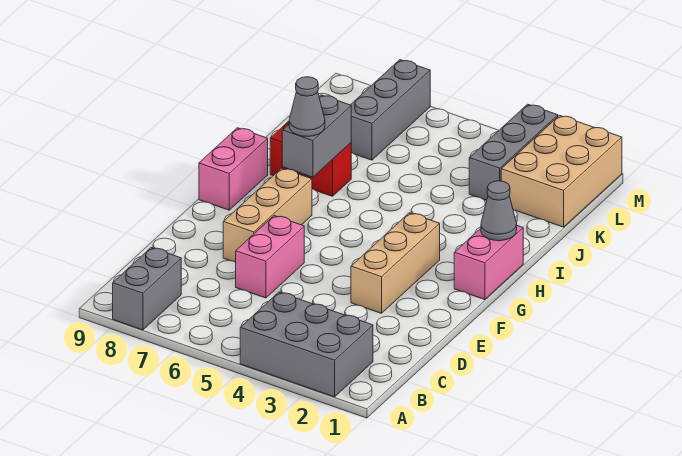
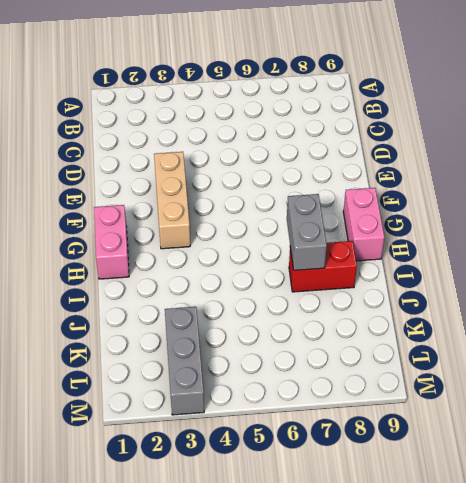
none -> grey brick A2:B4 level 1
none -> grey brick A8:B8 level 1
none -> pink brick D6:E6 level 1

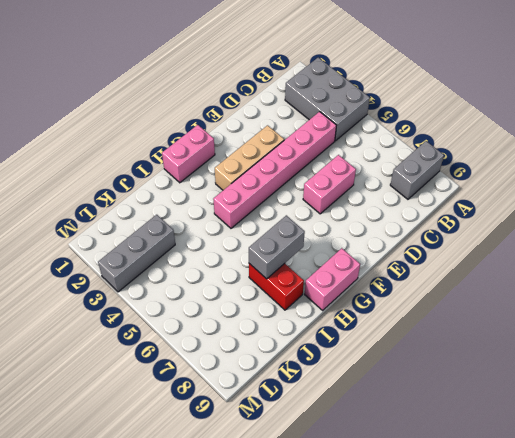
pink brick C4:H4 level 1 -> none
none -> tan brick E7:G7 level 1
none -> tan brick K1:M2 level 1
none -> grey brick K7:M7 level 1

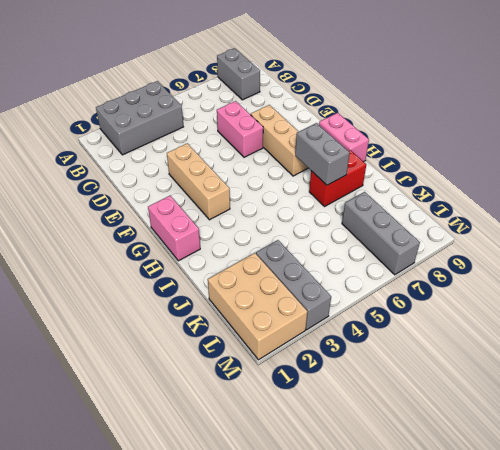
none -> grey cone H1 level 2
none -> grey cone H7 level 3

